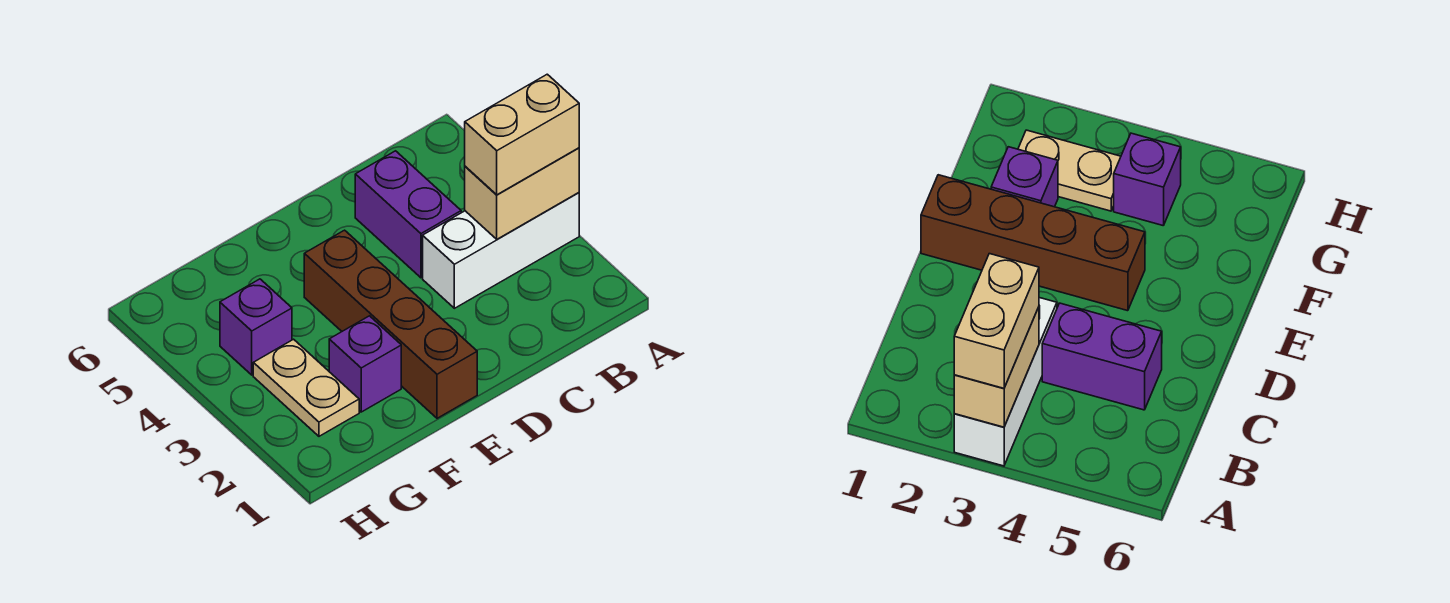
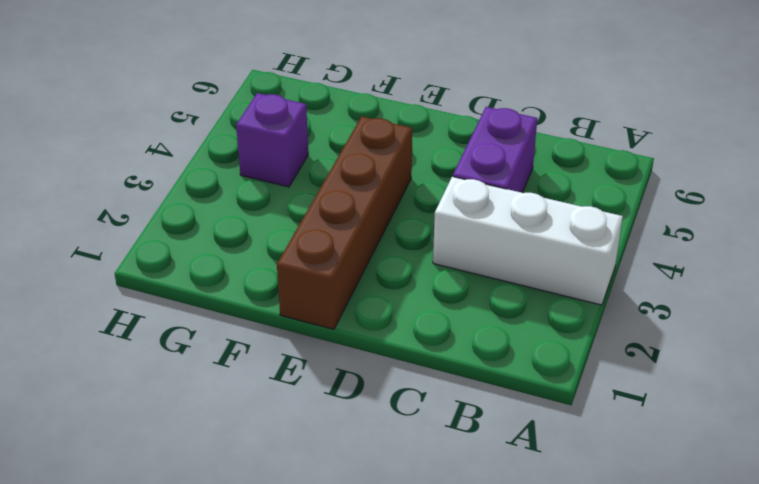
none -> purple brick F2 level 1
none -> tan plate G2:G3 level 1

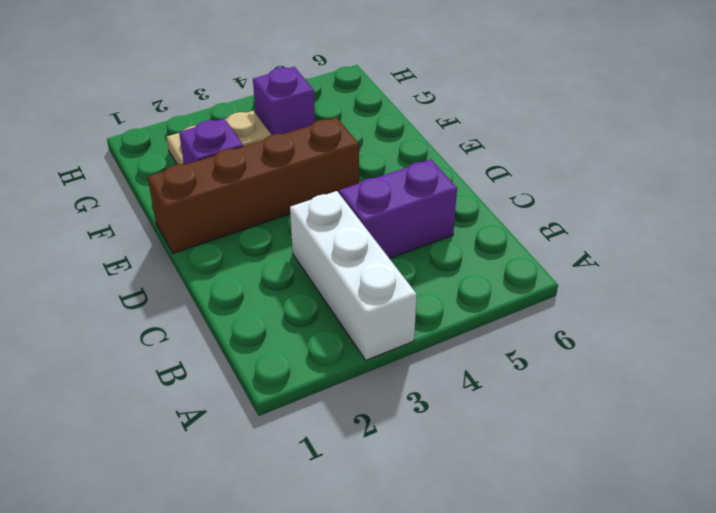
none -> tan brick A3:B3 level 2
none -> tan brick A3:B3 level 3

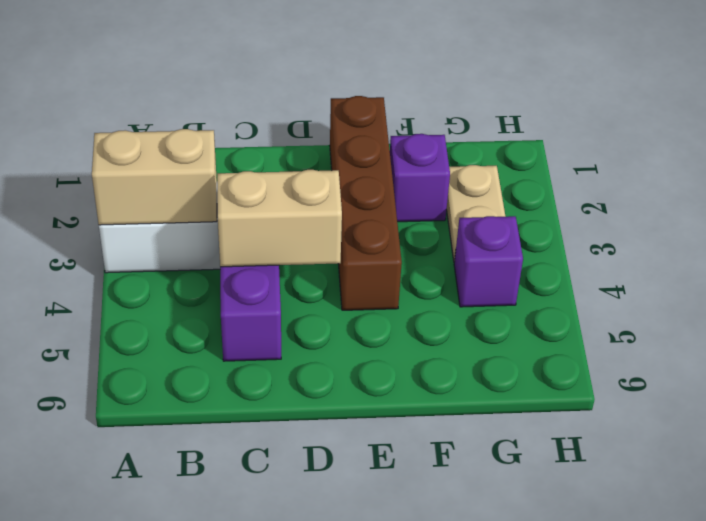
tan brick C4:D4 level 2 -> tan brick A3:B3 level 3

